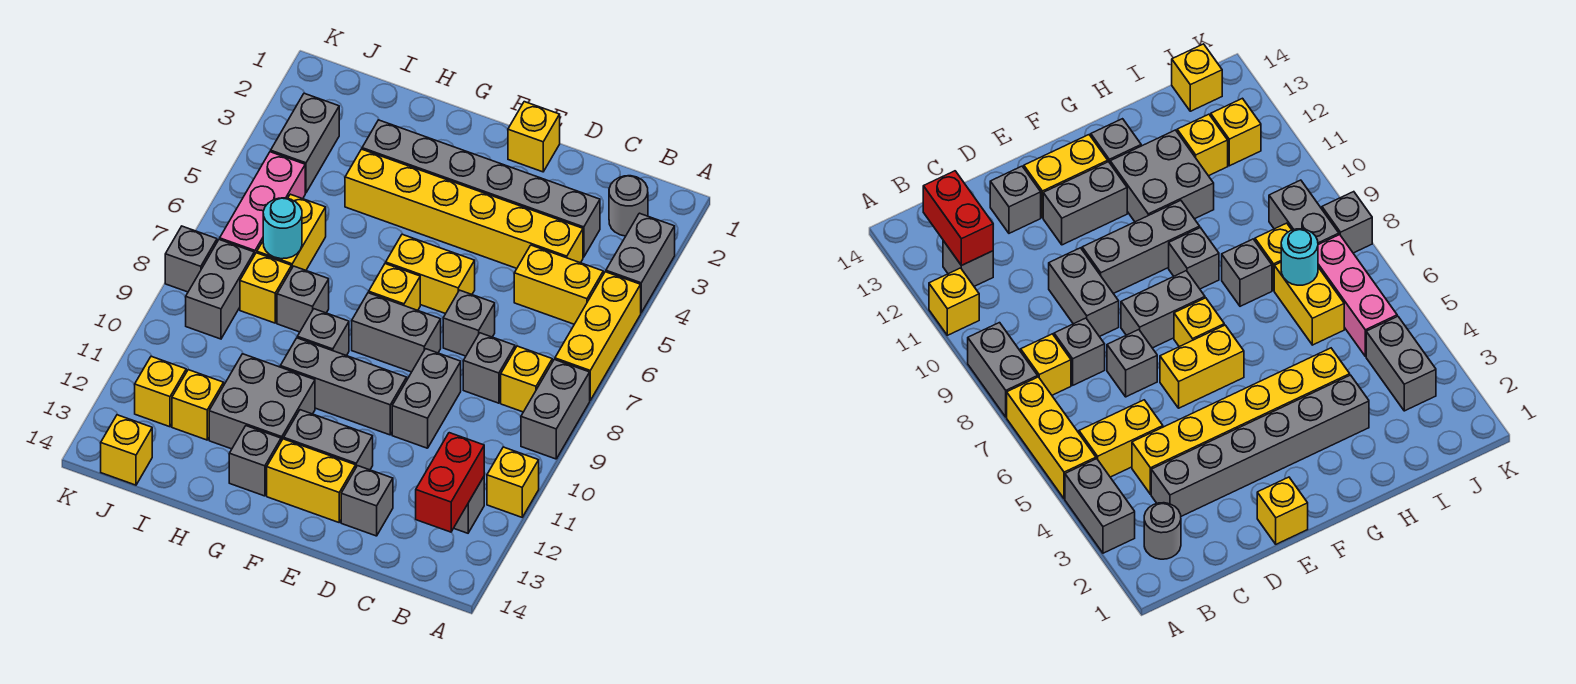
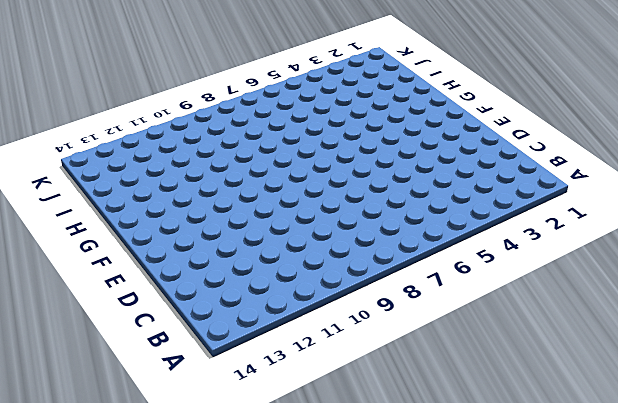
none -> grey brick A3:A4 level 1
none -> yellow brick A5:A7 level 1
none -> grey brick A8:A9 level 1
none -> yellow brick A11 level 1

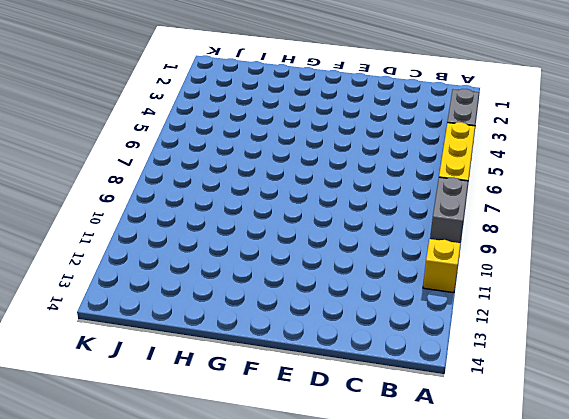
none -> grey round brick B2 level 1
none -> yellow brick B5:C5 level 1
none -> yellow brick B8 level 1
none -> grey brick B12 level 1

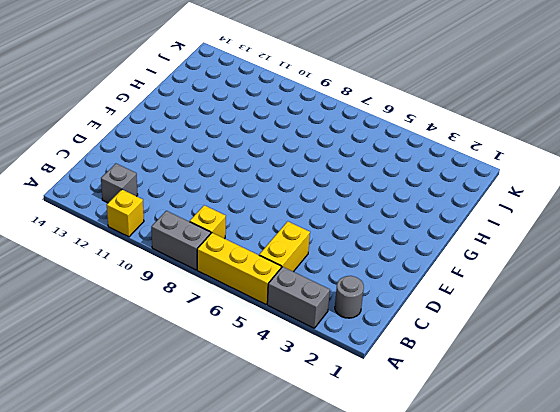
none -> grey brick C3:H3 level 1
none -> yellow brick C4:H4 level 1
none -> grey brick C8 level 1
none -> grey brick D7 level 1

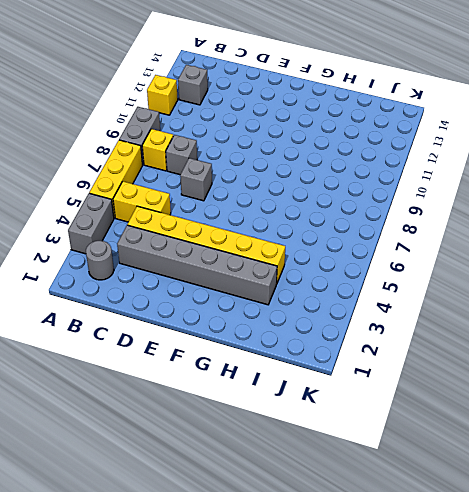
none -> grey brick D9:D10 level 1
none -> grey brick D13 level 1
none -> yellow brick E1 level 1
none -> yellow brick E6:F6 level 1

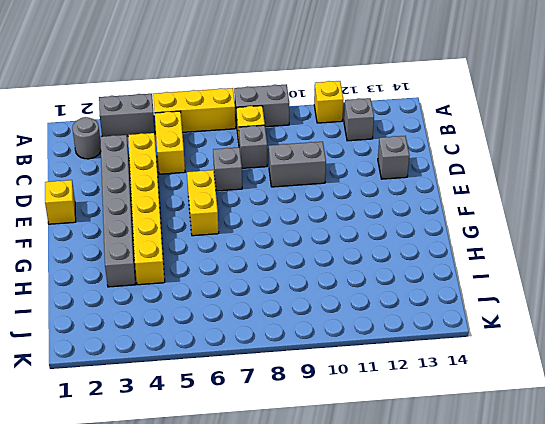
none -> grey brick E8:F8 level 1
none -> grey brick E10:G10 level 1
none -> grey brick E12:F12 level 1
none -> yellow brick E13:F13 level 1

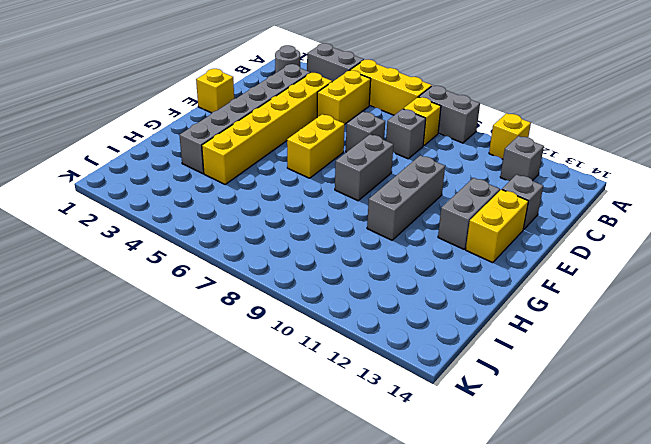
none -> grey brick D9:D10 level 1
none -> yellow brick F7 level 1
none -> grey brick G9 level 1
none -> grey brick G11:H12 level 1

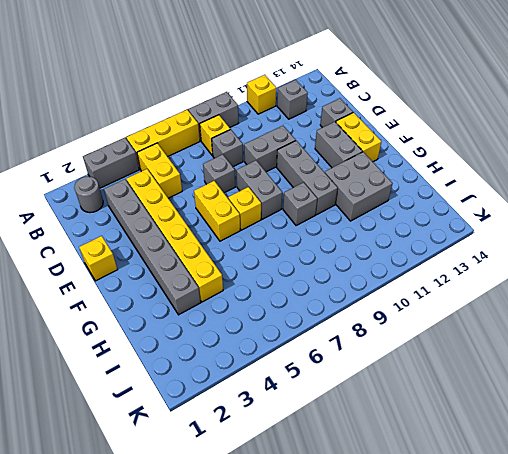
none -> grey brick G13 level 1
none -> grey brick H8 level 1
none -> yellow brick I6:I7 level 1
none -> yellow brick I8 level 1

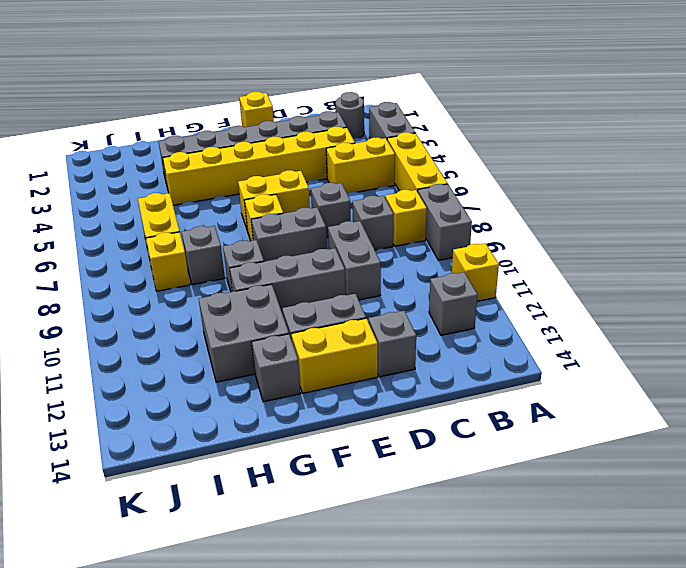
none -> yellow brick I12 level 1
none -> grey brick J3:J4 level 1
none -> pink brick J5:J7 level 1
none -> grey brick J8:J9 level 1

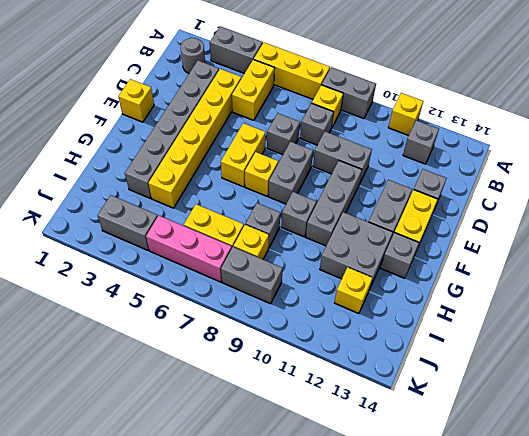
none -> yellow brick J12 level 1
none -> yellow brick J14 level 1
none -> grey brick K8 level 1
none -> red brick B12:B13 level 2

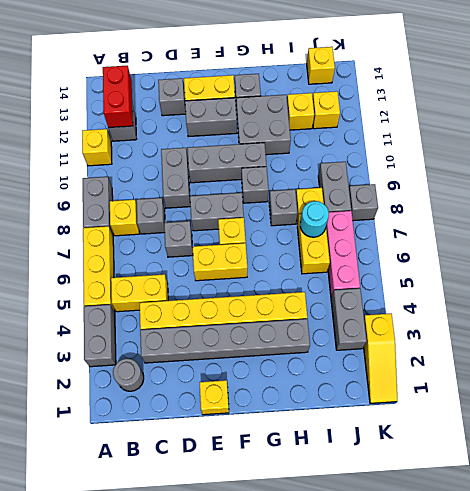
yellow slope K1:K3 level 1 top 3 -> none

